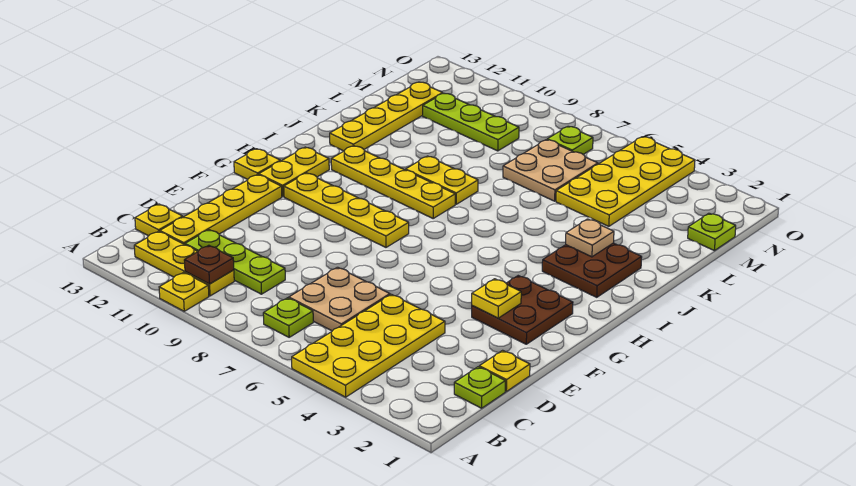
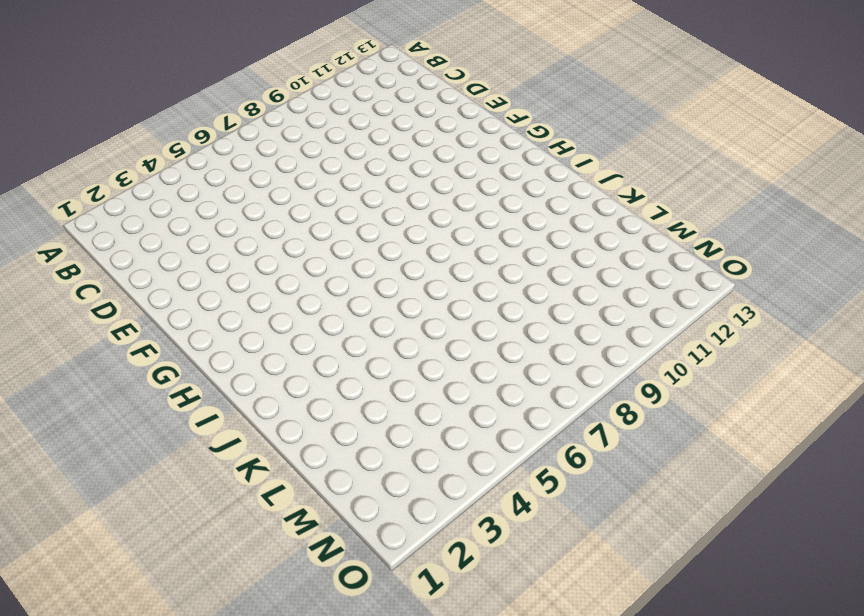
none -> yellow plate A4:D5 level 1
none -> yellow plate A10 level 1
none -> lime plate B7 level 1

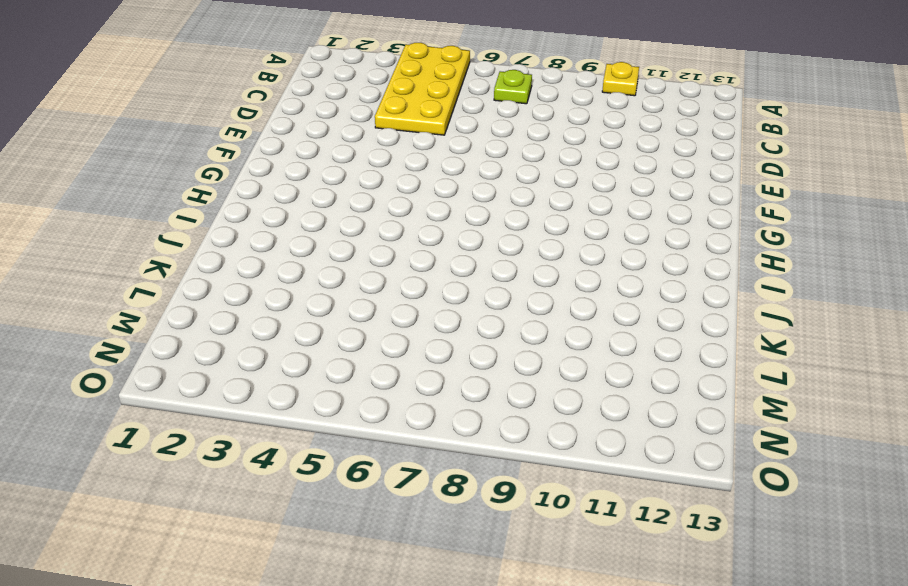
none -> yellow plate B10:B12 level 1
none -> lime plate C1 level 1
none -> tan plate C6:D7 level 1

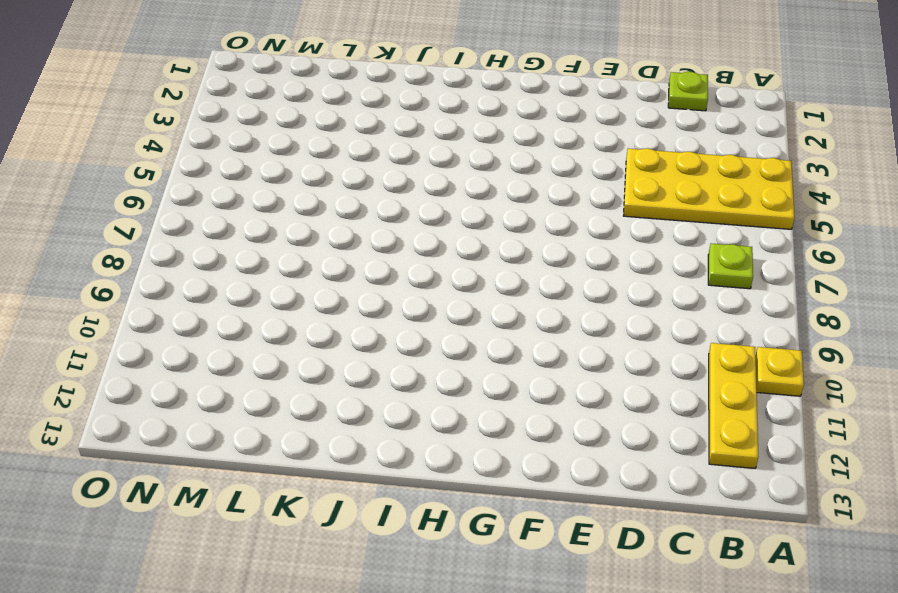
none -> tan plate C6:D7 level 1
none -> lime plate C9:C11 level 1
none -> yellow plate C12:F12 level 1

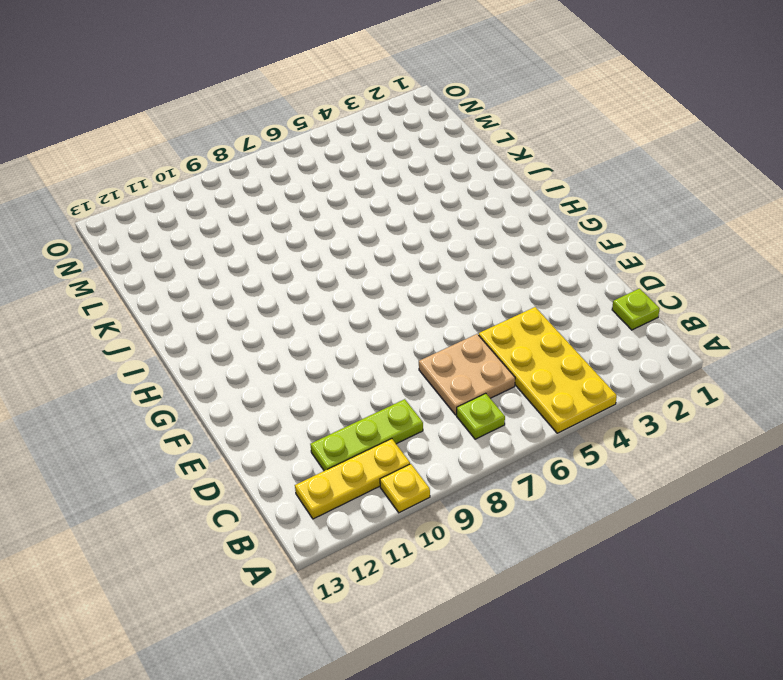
none -> yellow plate C12:F12 level 1
none -> yellow plate C13 level 1
none -> yellow plate D1 level 1

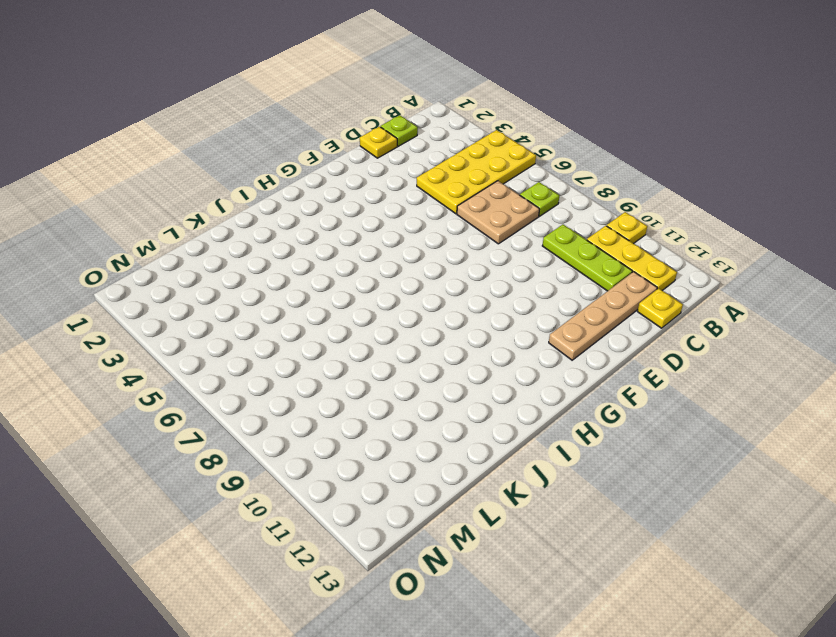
tan plate C12:F12 level 1 -> yellow plate C12:F12 level 1
none -> brown plate F2:G3 level 1
none -> yellow plate G8:G11 level 1
none -> yellow plate G12:H12 level 1

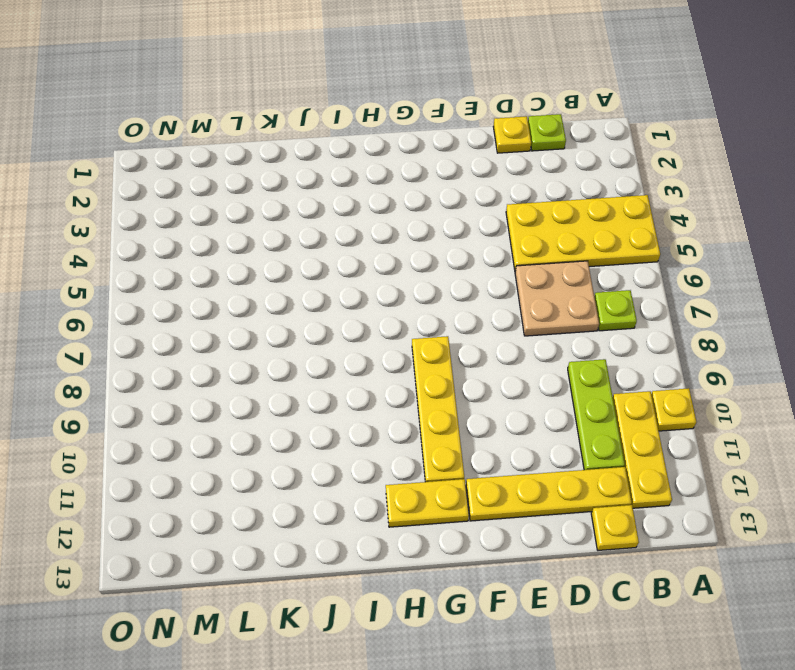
none -> brown plate F2:G3 level 1
none -> yellow plate G13 level 1
none -> brown plate I2:J3 level 1

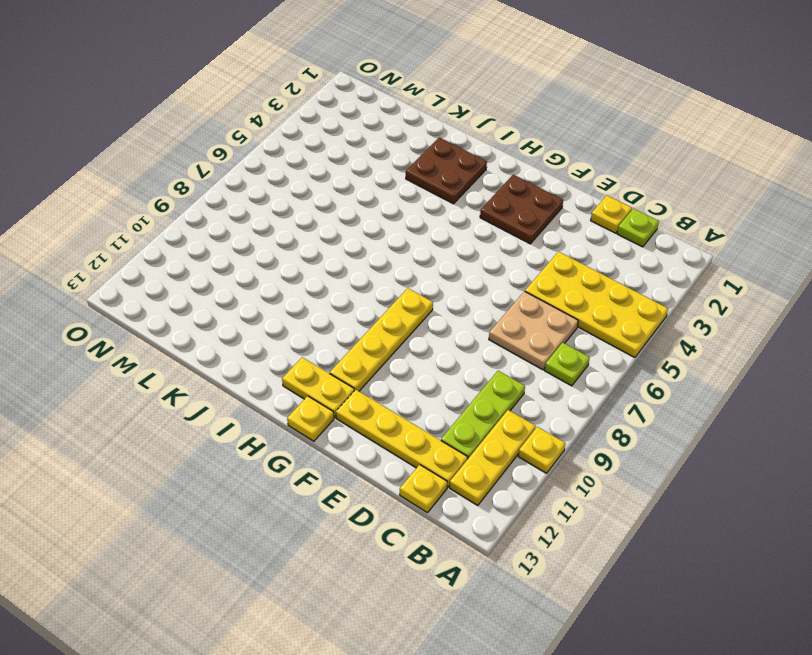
none -> yellow plate I8:I11 level 1
none -> yellow plate J8:J9 level 1
none -> yellow plate J12:M12 level 1

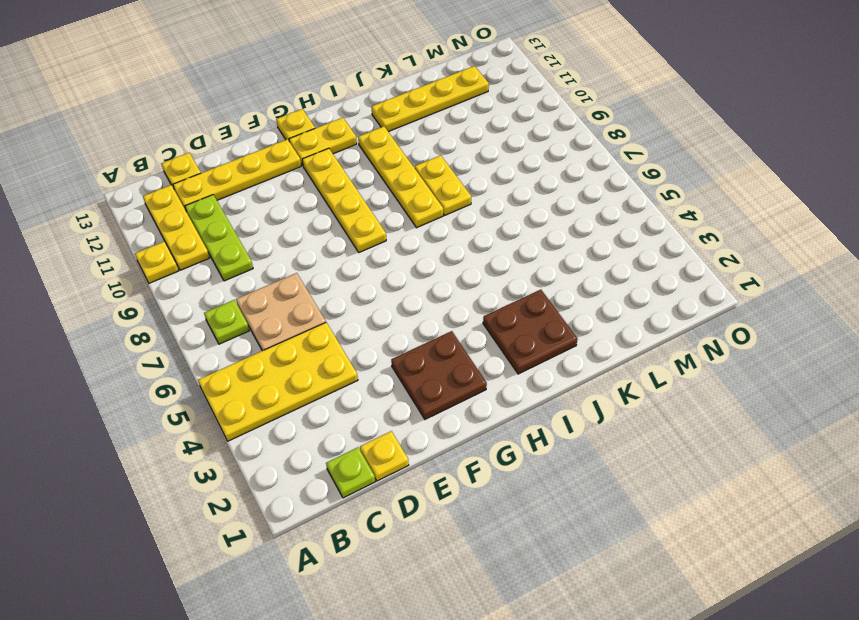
none -> yellow plate L4:O5 level 1
none -> tan plate L6:M7 level 1
none -> lime plate M1 level 1

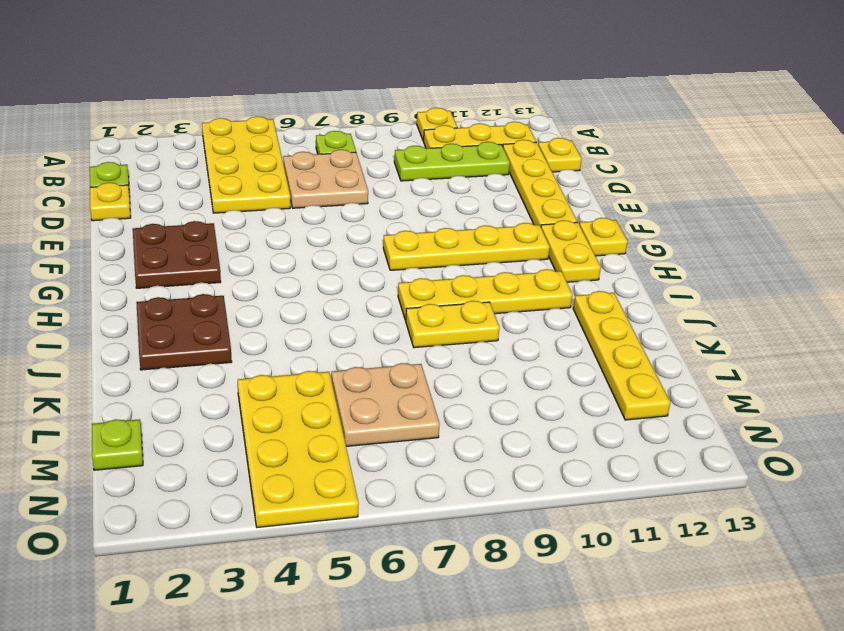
none -> lime plate M9:M11 level 1
none -> lime plate N7 level 1
none -> brown plate B10 level 2

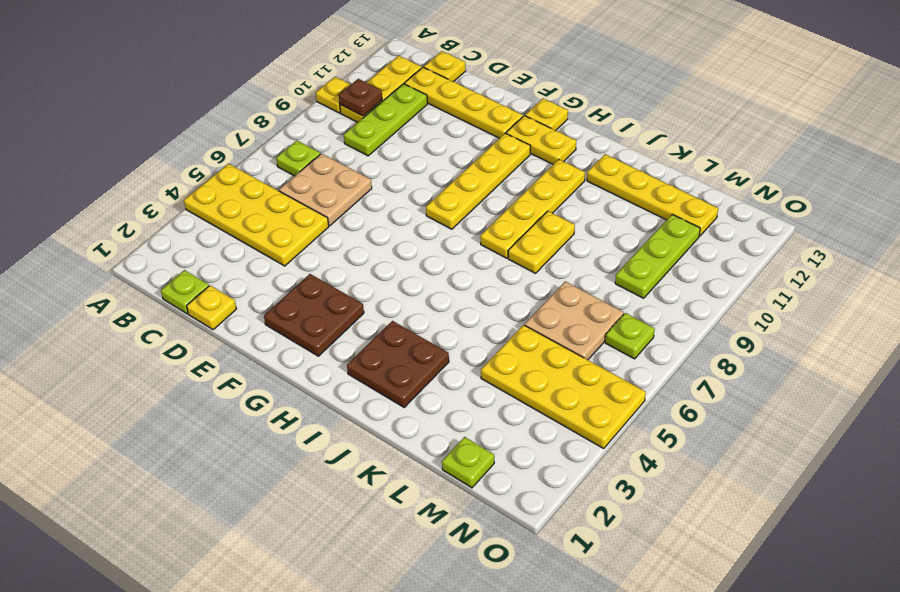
none -> yellow plate F3 level 2
none -> tan plate J3 level 2

